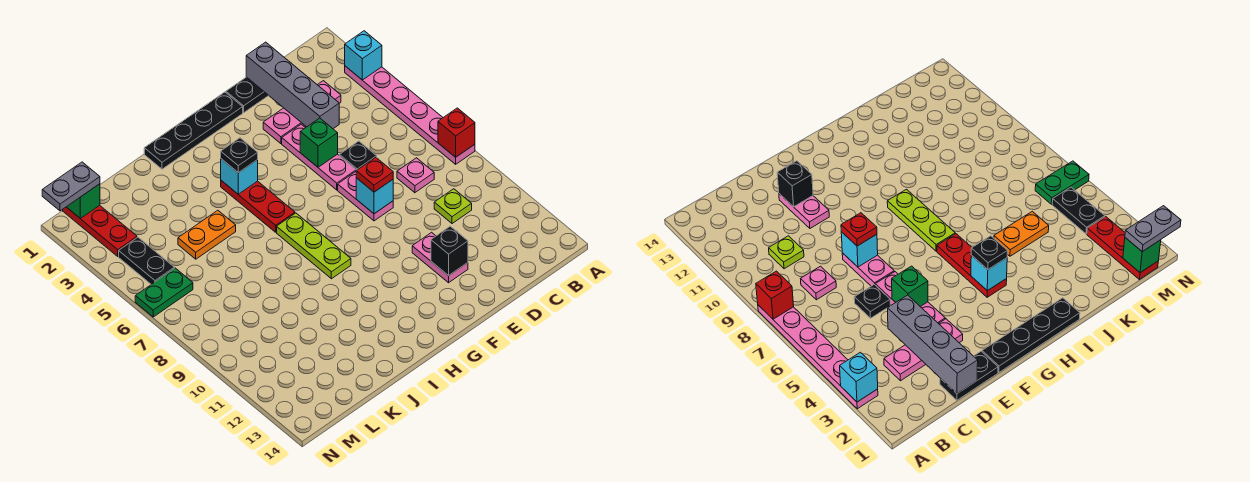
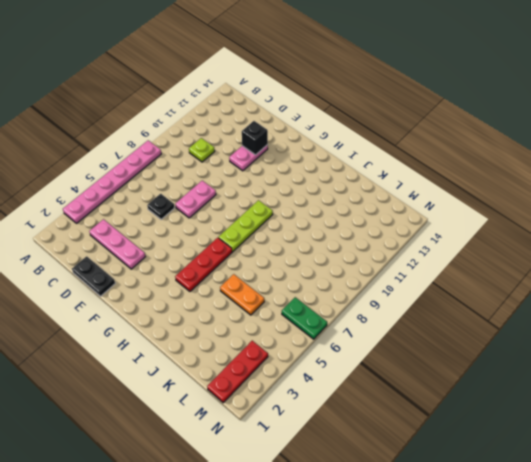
none -> pink plate C8 level 1
none -> pink plate E4:E6 level 1
none -> black plate F1:I1 level 1

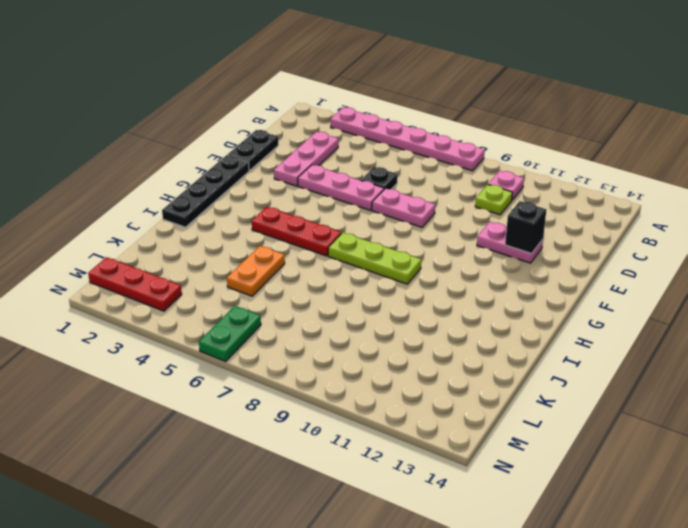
pink plate B10 level 1 -> pink plate C8 level 1
none -> black plate M4:M5 level 1
none -> cyan brick A3 level 2
none -> red brick A8 level 2

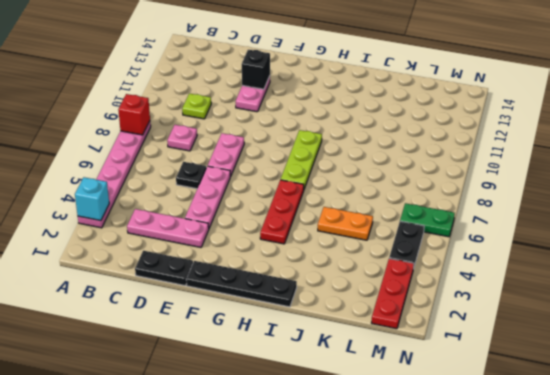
none -> grey brick D1:D4 level 2
none -> green brick E5 level 2
none -> cyan brick E8 level 2

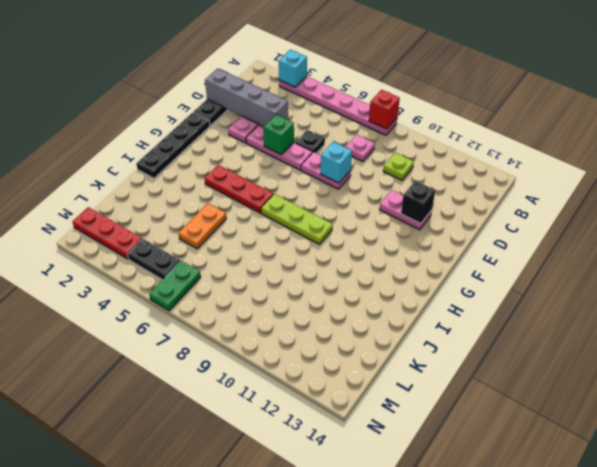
none -> cyan brick H4 level 2
none -> green brick M1 level 2
none -> red plate E8 level 3

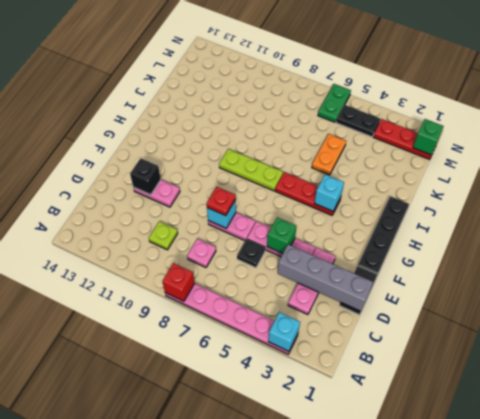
none -> black plate H4 level 3
none -> grey plate M1:N1 level 3

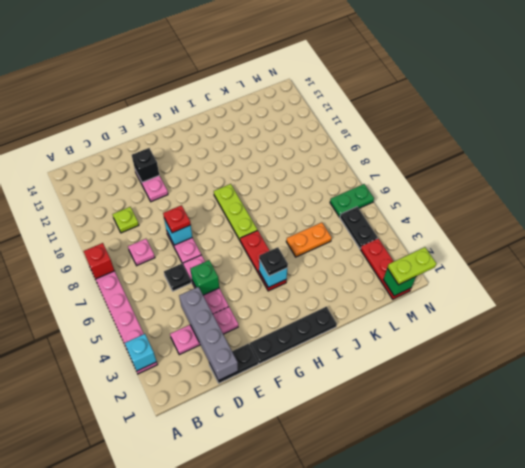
lime plate M1:N1 level 3 -> grey plate M1:N1 level 3

